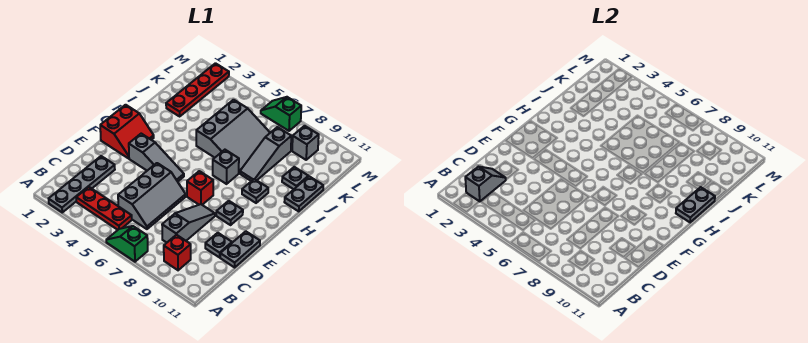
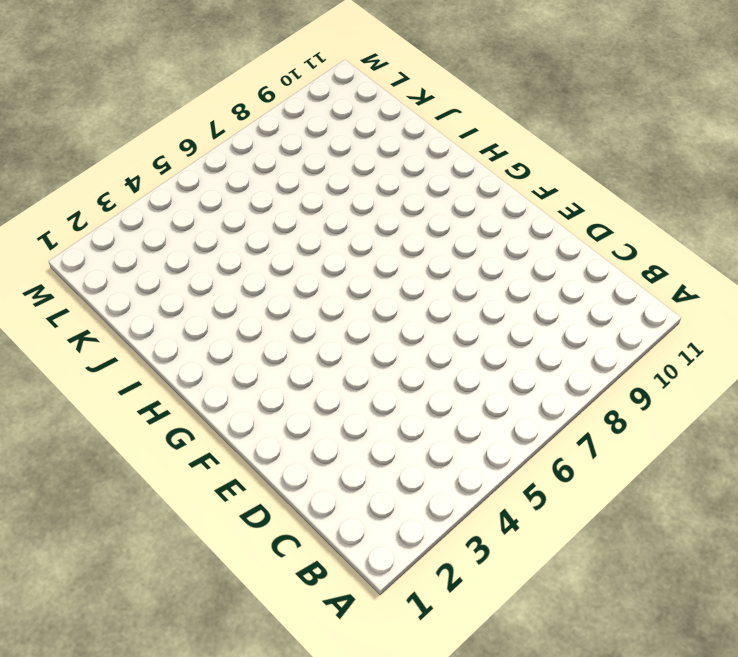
none -> grey plate A2:D2 level 1
none -> green slope A6:A7 level 1 top 7
none -> red plate B3:B5 level 1

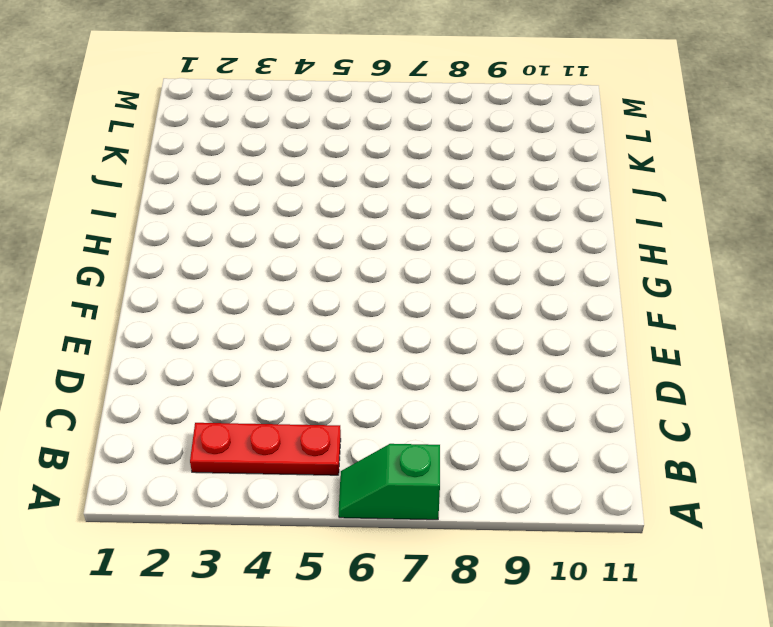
none -> grey plate A2:D2 level 1
none -> red brick B9 level 1
none -> grey slope C5:E6 level 1 top 5

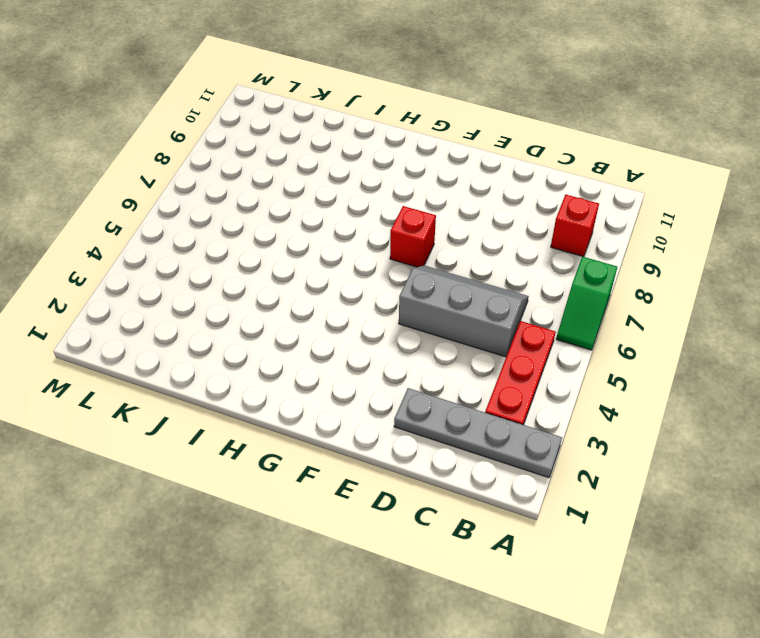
none -> grey slope C8:E8 level 1 top C
none -> grey plate D10 level 1
none -> grey plate D11:E11 level 1

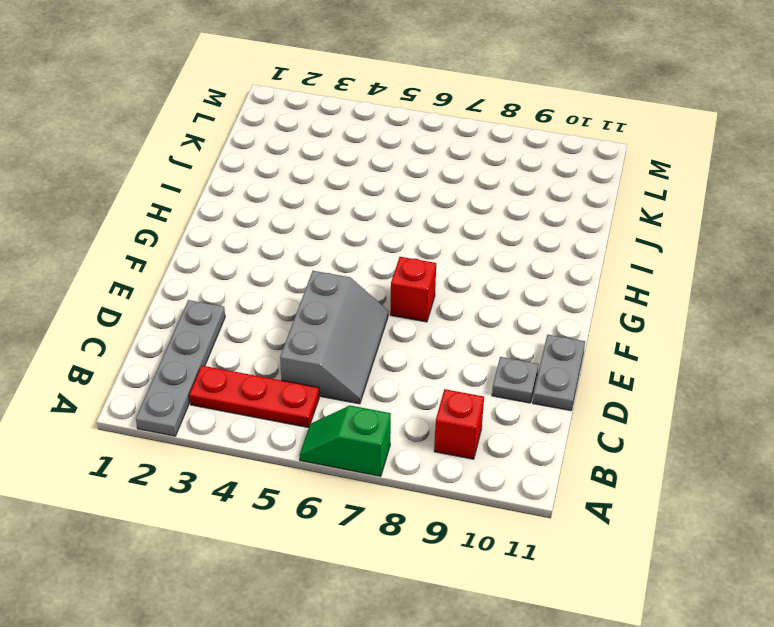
none -> grey slope C8:E8 level 1 top C
none -> red slope F1:G2 level 1 top 1
none -> grey slope F3:F5 level 1 top 3

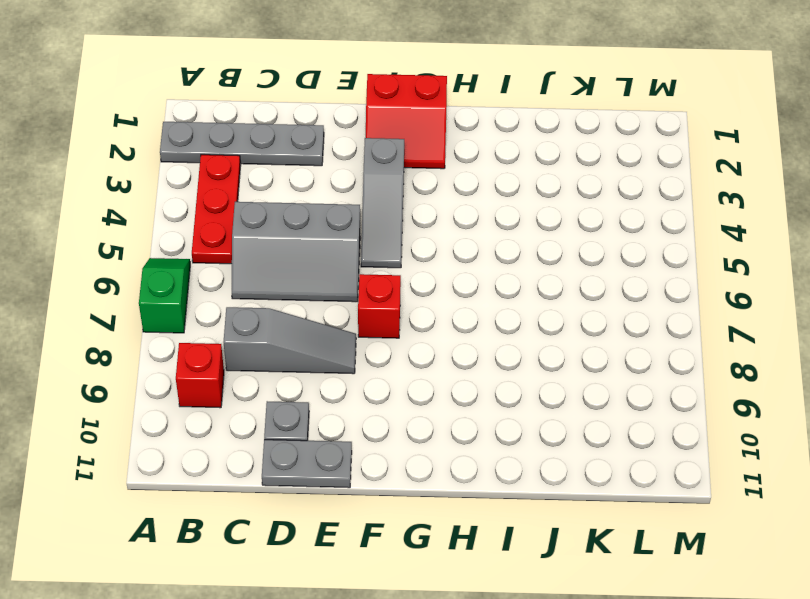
none -> grey plate F9 level 1
none -> grey brick H7 level 1
none -> grey plate H9 level 1

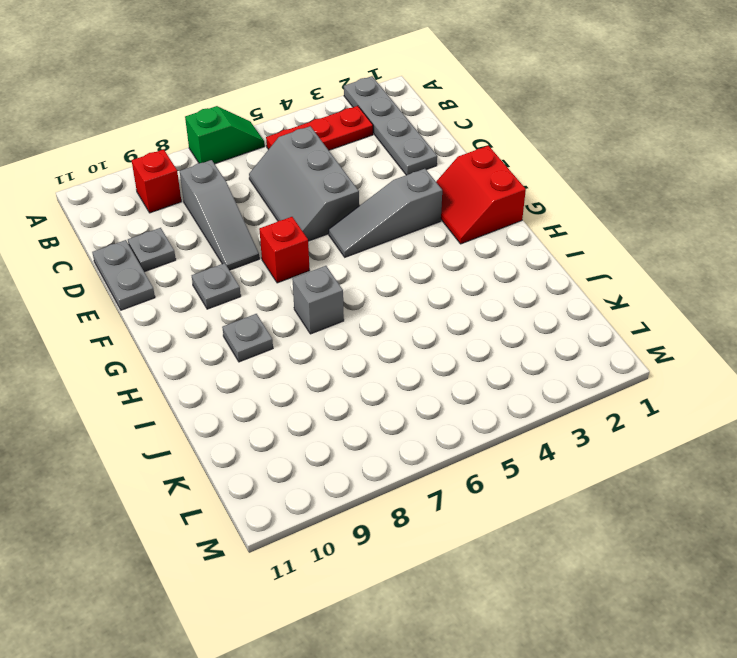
none -> grey slope I5:K7 level 1 top 5
none -> grey slope I8:K8 level 1 top K
none -> grey plate I11:J11 level 1

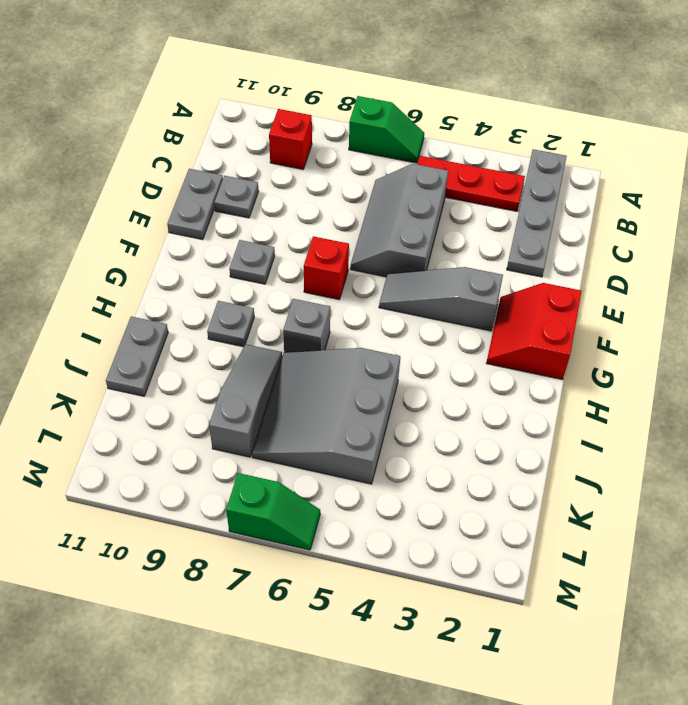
none -> grey slope C8:E8 level 1 top C
none -> red plate J2:M2 level 1
none -> grey plate J10 level 1

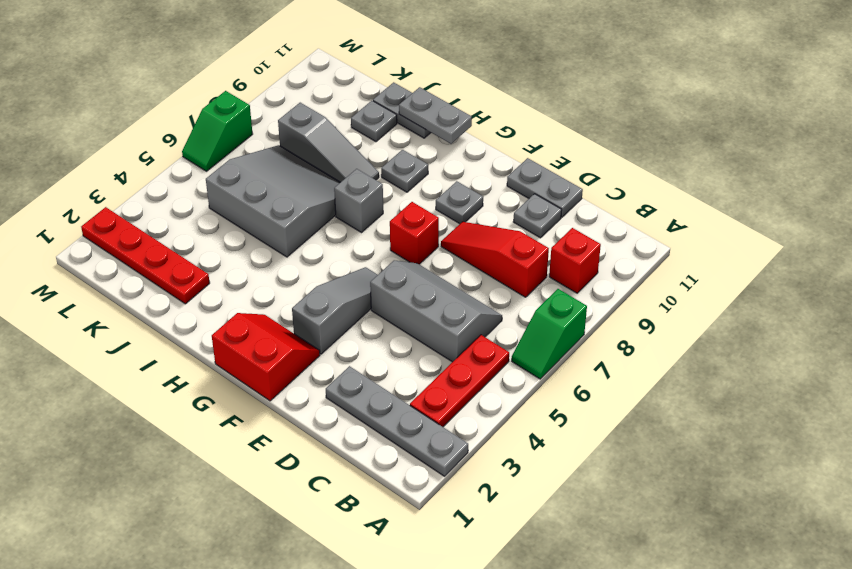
red slope C8:E8 level 1 top C -> grey slope C8:E8 level 1 top C
none -> grey brick L9 level 1
none -> grey slope B2:C2 level 2 top B

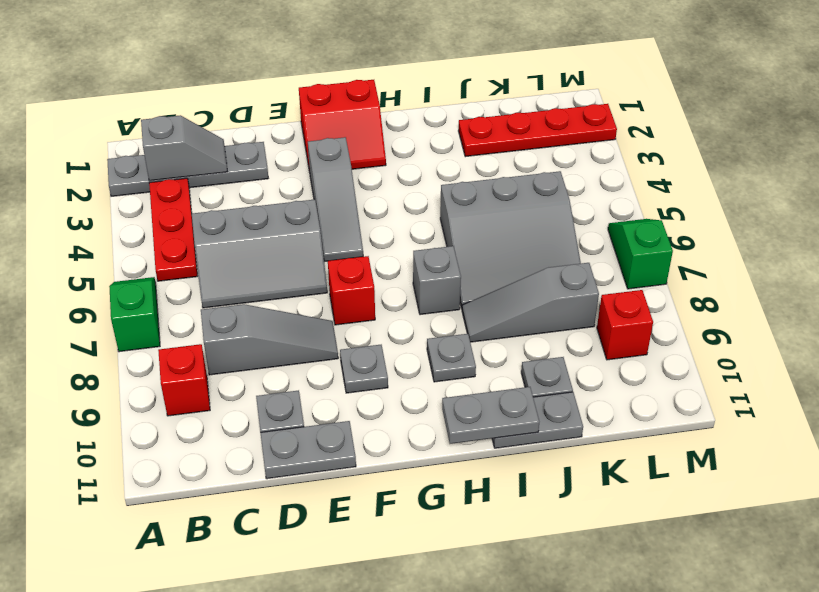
red brick L9 level 1 -> grey brick L9 level 1

